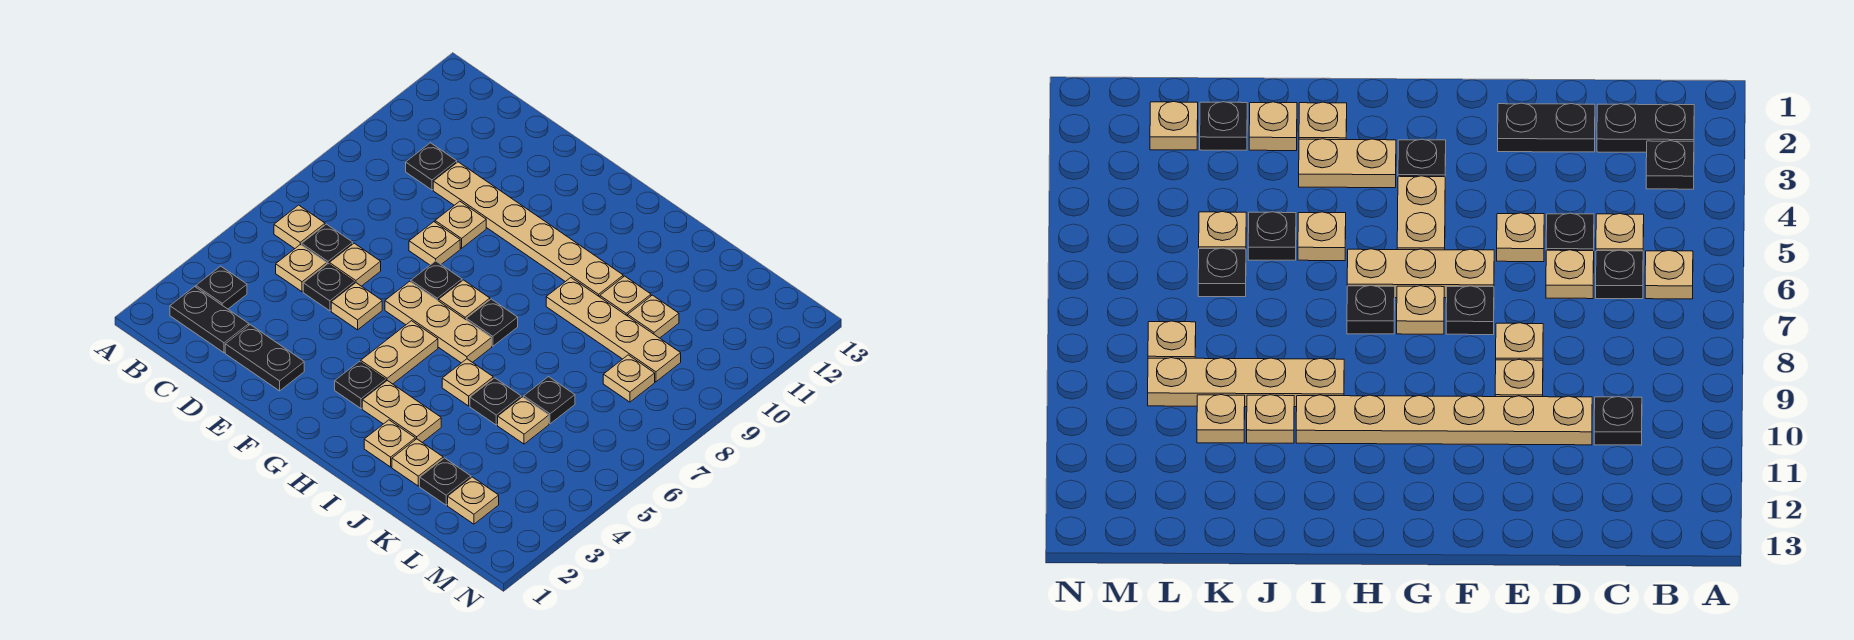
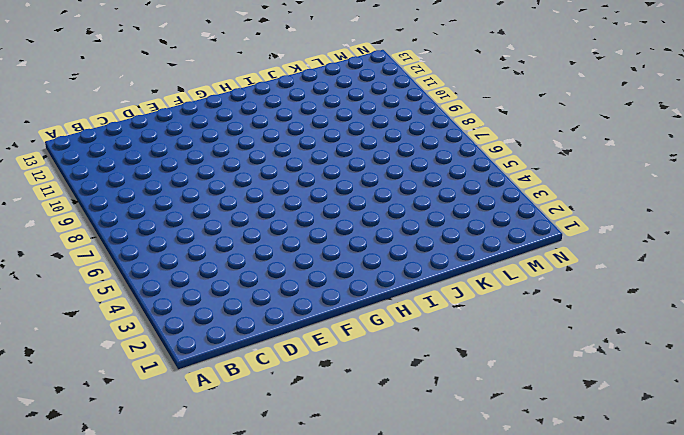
none -> black plate B2:C2 level 1
none -> black plate B3 level 1
none -> tan plate B6 level 1
none -> tan plate C5 level 1

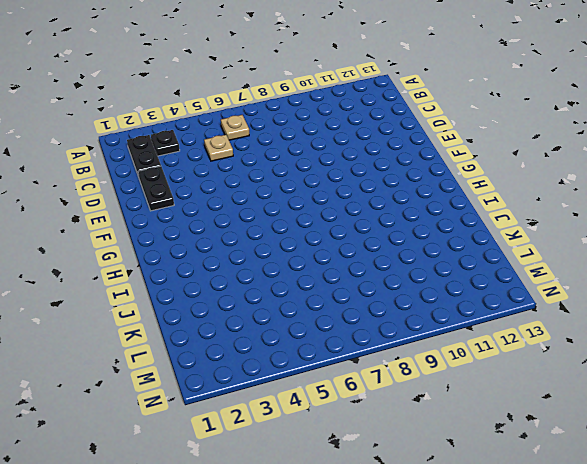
none -> black plate C6 level 1
none -> black plate C10 level 1
none -> black plate D5 level 1
none -> tan plate D6 level 1

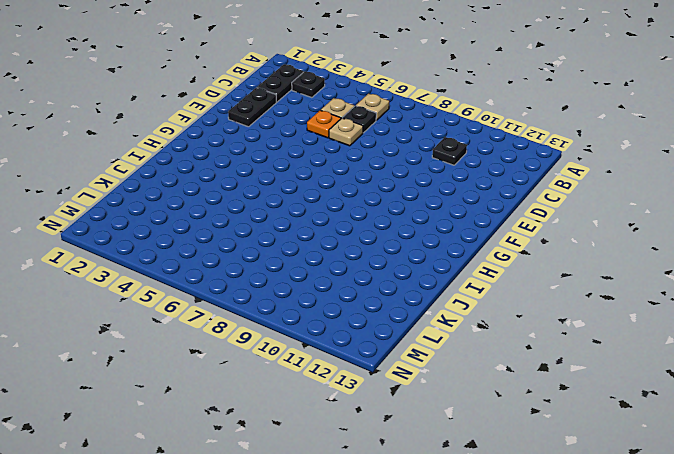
orange plate D5 level 1 -> black plate D5 level 1
none -> tan plate D10:I10 level 1
none -> tan plate E5 level 1
none -> tan plate E8 level 1
none -> tan plate E9 level 1

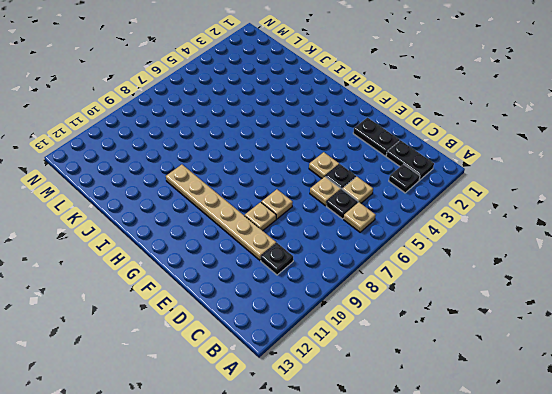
none -> tan plate F6:H6 level 1
none -> black plate F7 level 1
none -> black plate G3 level 1
none -> tan plate G4:G5 level 1

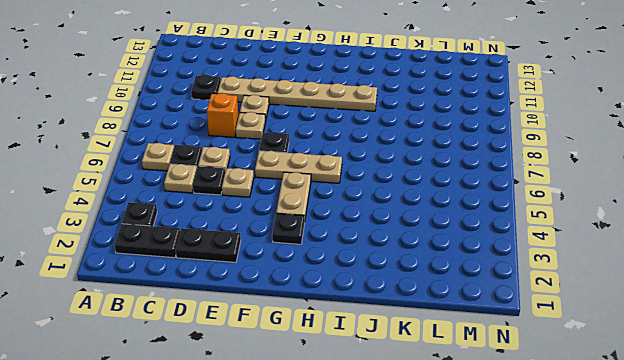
orange brick D8 level 1 -> none
none -> tan plate G7 level 1
none -> tan plate H3:I3 level 1
none -> black plate H7 level 1
none -> tan plate I2 level 1

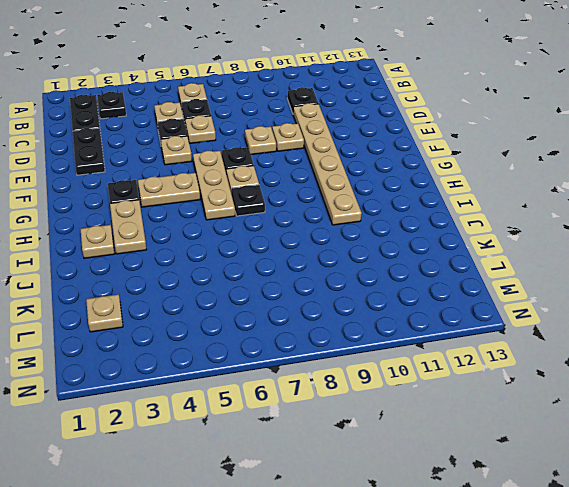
none -> tan plate I5 level 1
none -> tan plate I9:L9 level 1
none -> tan plate J2 level 1
none -> black plate J5 level 1

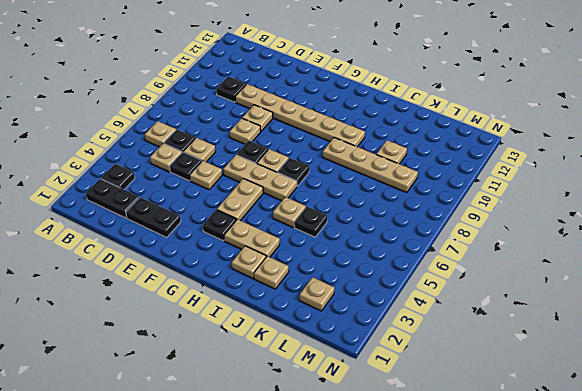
none -> tan plate J10 level 1
none -> black plate K2 level 1
none -> tan plate K5 level 1
none -> black plate K6 level 1

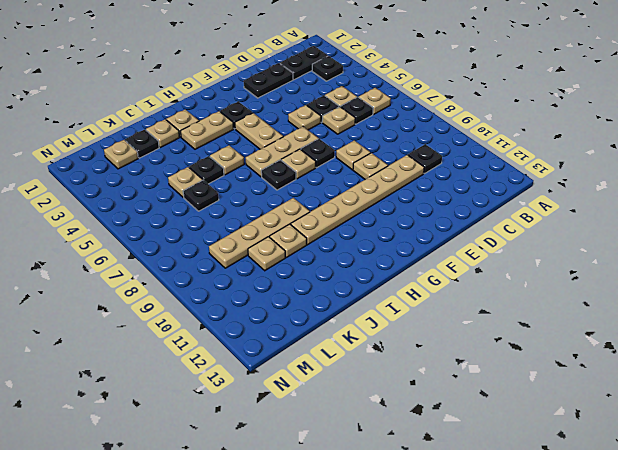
none -> tan plate L8 level 1

